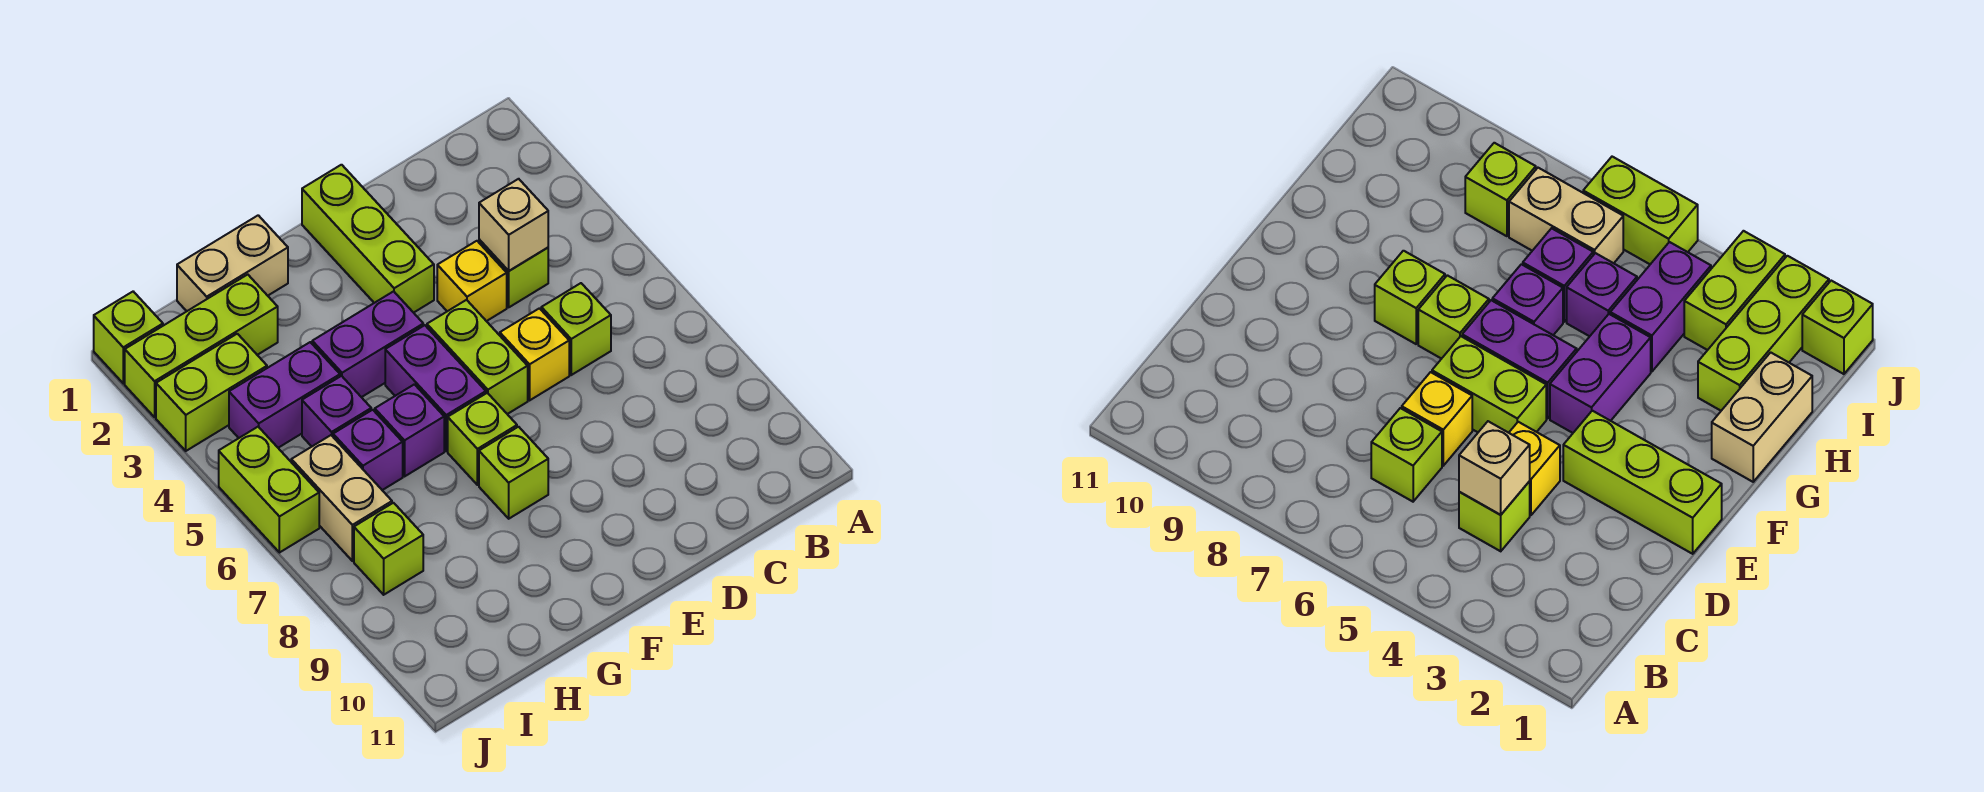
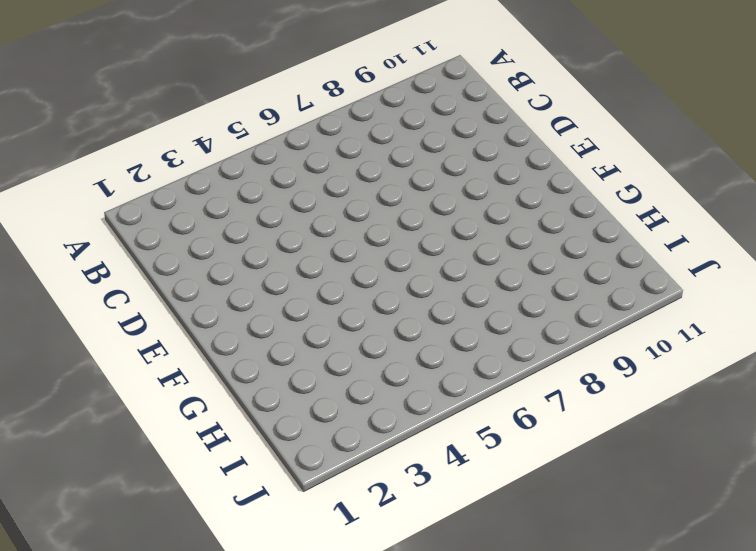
none -> lime brick C4 level 1
none -> lime brick C6 level 1
none -> yellow brick D4 level 1

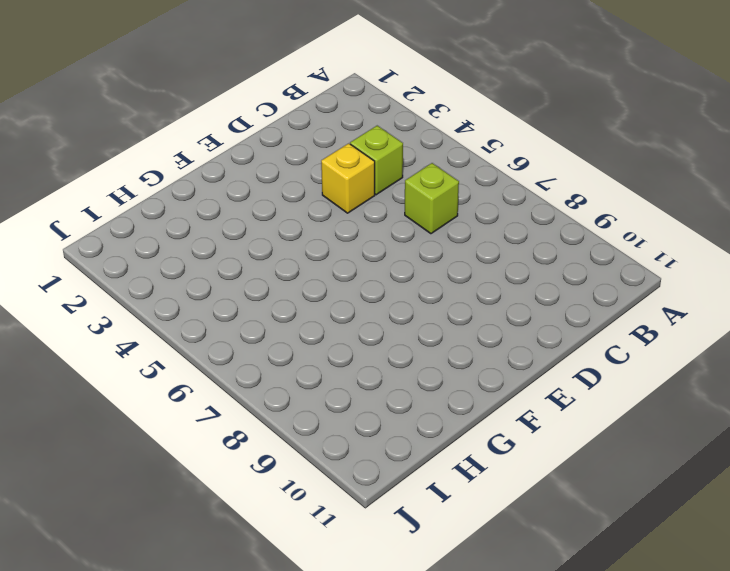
none -> yellow brick D6 level 1
none -> lime brick E1:E3 level 1
none -> lime brick E5:E6 level 1

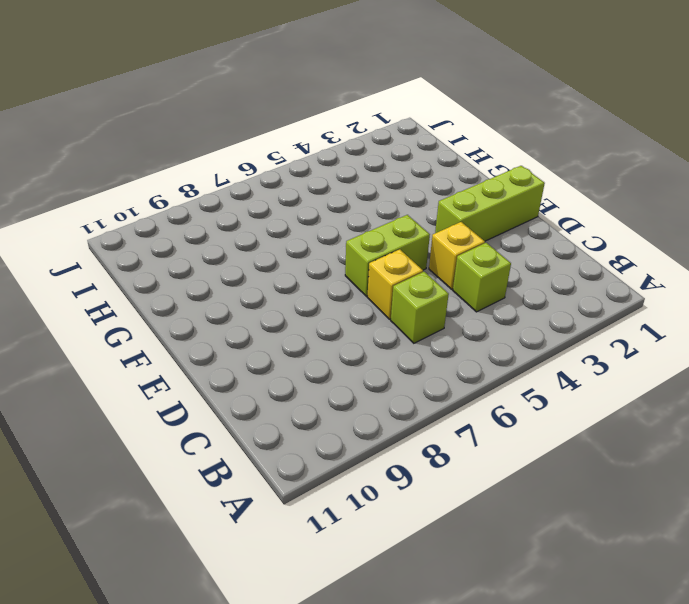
none -> purple brick F4:G4 level 1
none -> purple brick F5:F6 level 1
none -> lime brick F7 level 1

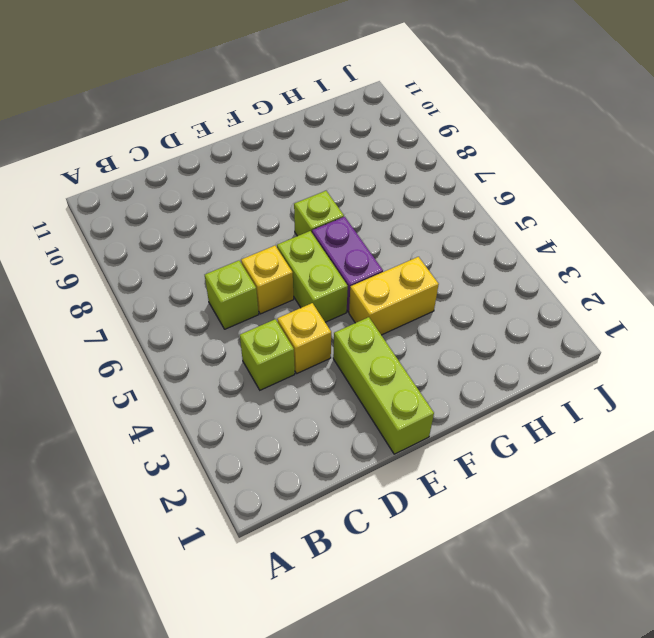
yellow brick F4:G4 level 1 -> purple brick F4:G4 level 1
none -> lime brick F8 level 1
none -> tan brick G1:H1 level 1
none -> purple brick G6 level 1

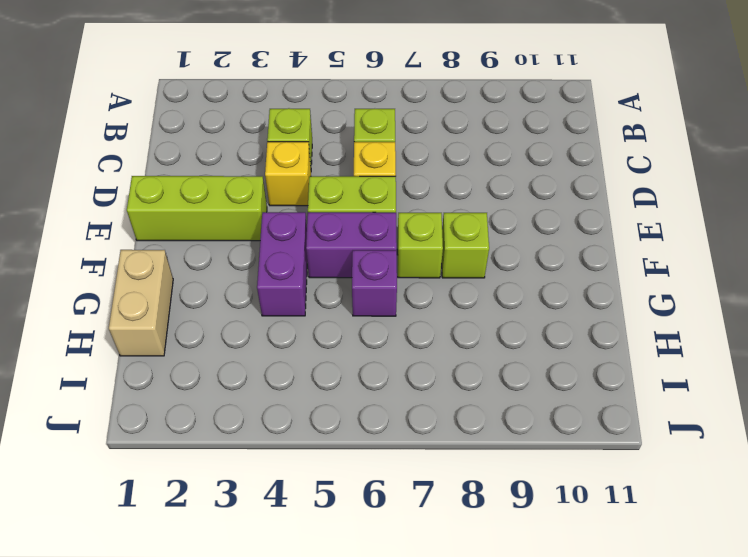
none -> lime brick H2:J2 level 1
none -> purple brick H4:I4 level 1
none -> purple brick H5 level 1

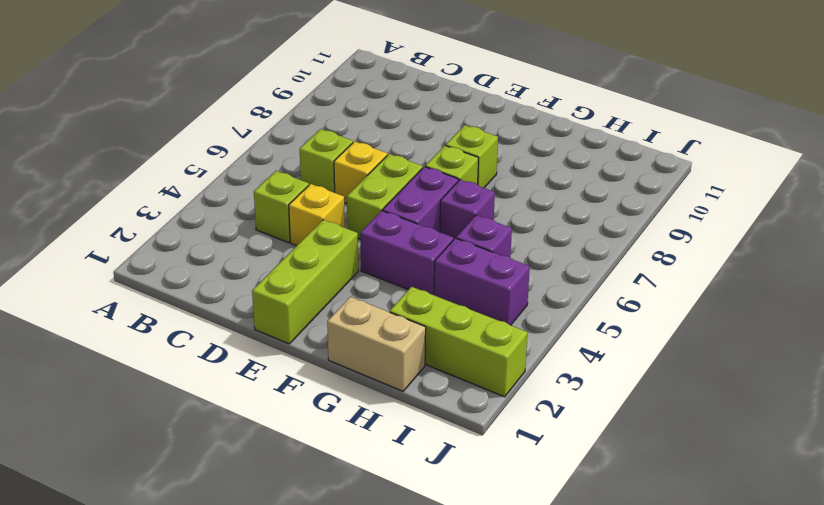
none -> purple brick H6 level 1
none -> lime brick I3:J3 level 1
none -> tan brick I6:I7 level 1

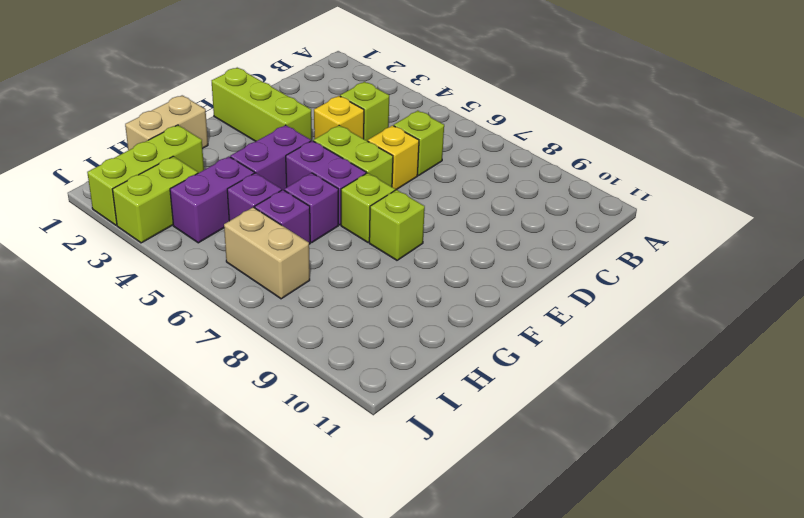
none -> lime brick I8 level 1
none -> lime brick J1 level 1
none -> lime brick J5:J6 level 1

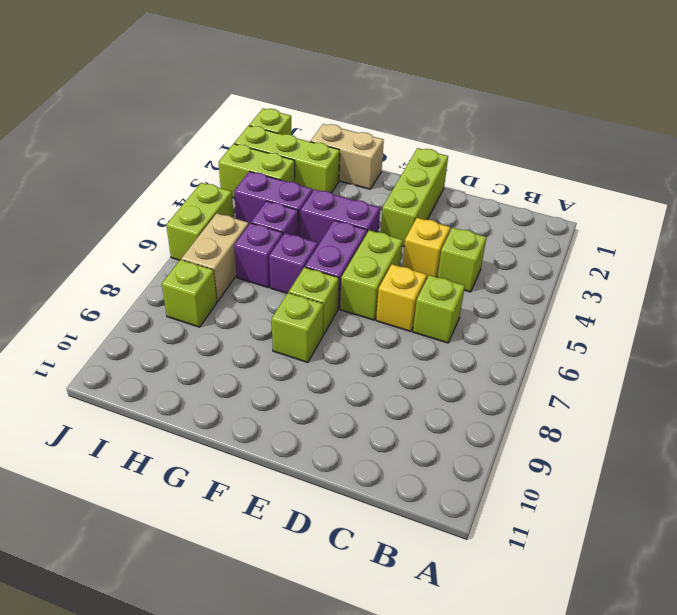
none -> tan brick C4 level 2

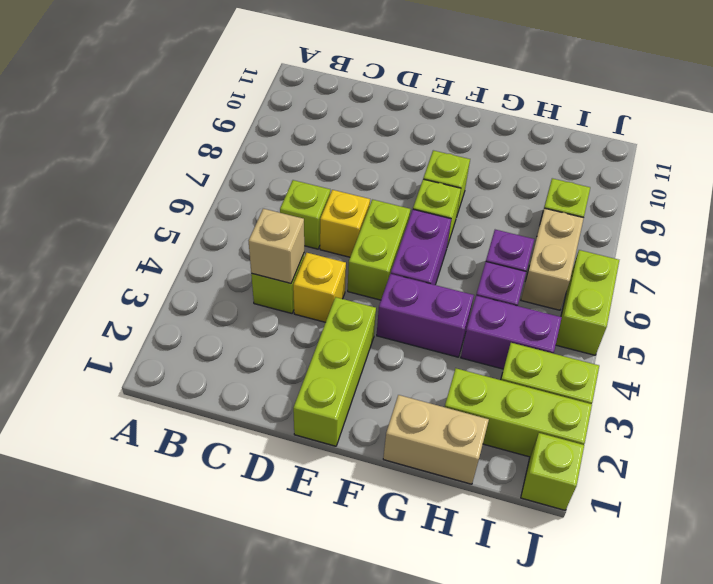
none -> purple brick G6 level 1

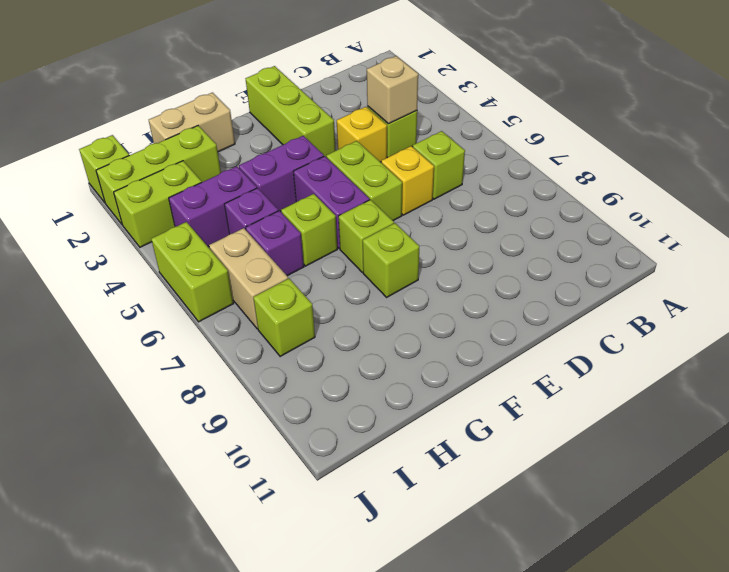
lime brick G6 level 1 -> purple brick G6 level 1

